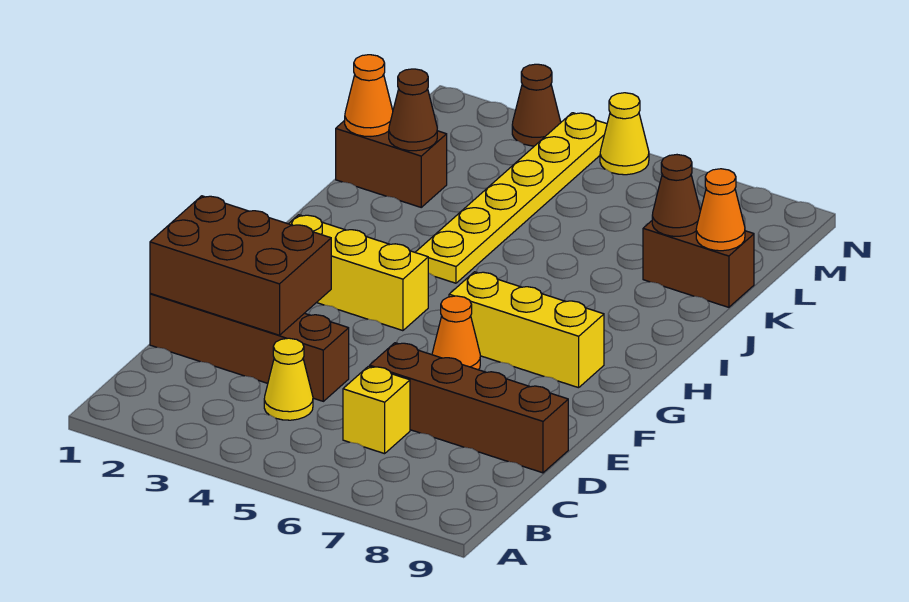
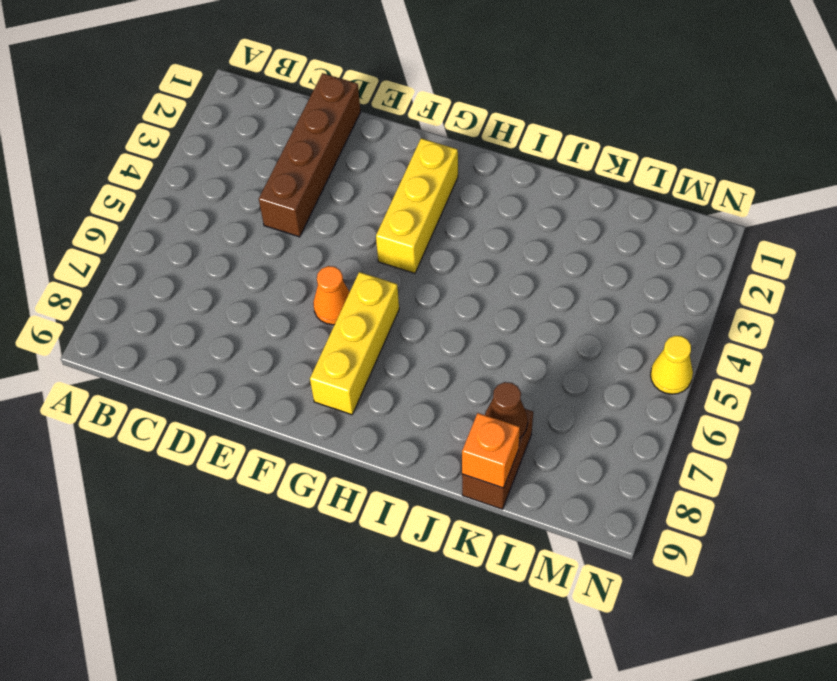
orange brick K9 level 2 -> orange cone K9 level 2
none -> yellow cone C4 level 1
none -> yellow brick C6 level 1
none -> brown brick D6:D9 level 1

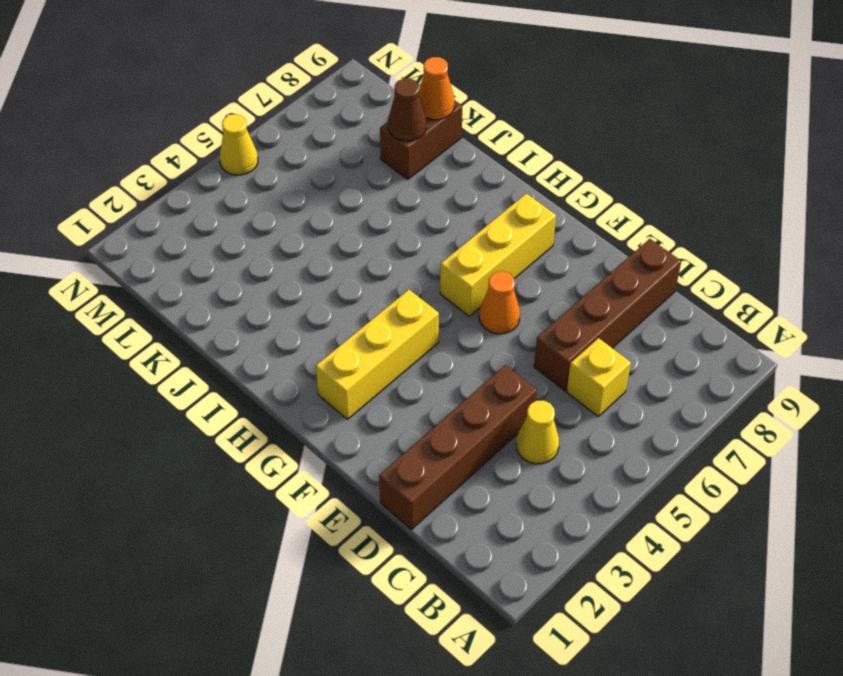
none -> yellow plate I4:N4 level 1
none -> brown brick K1:K2 level 1
none -> brown cone N3 level 1

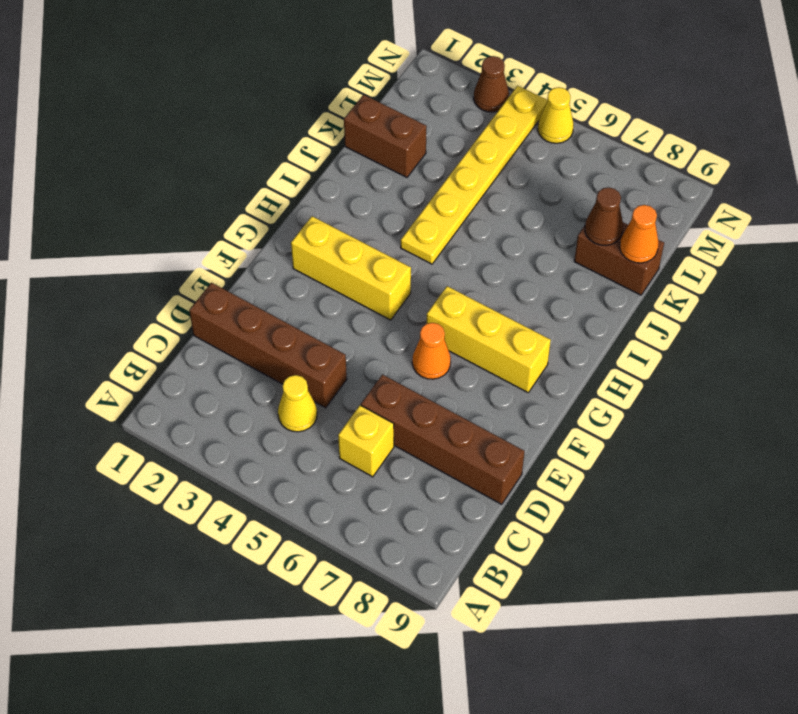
none -> brown brick D1:E3 level 2
none -> orange cone K1 level 2
none -> brown cone K2 level 2

